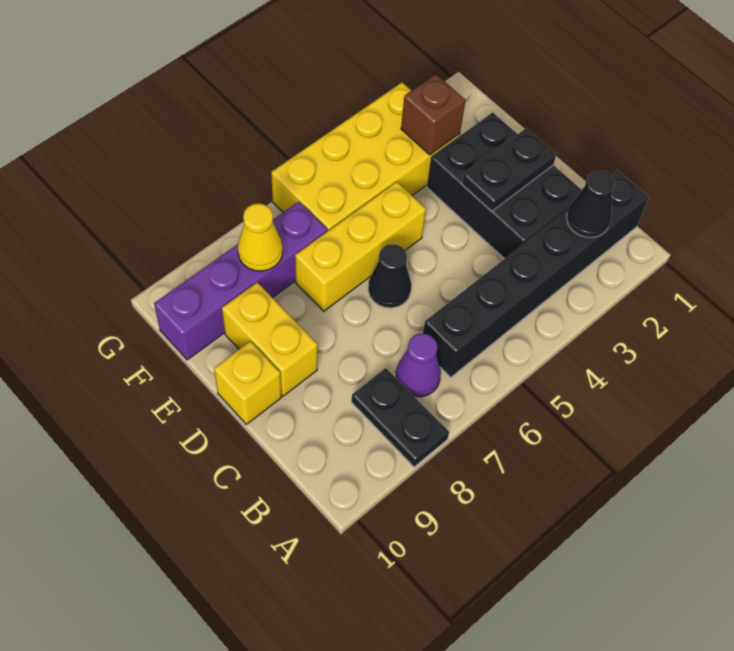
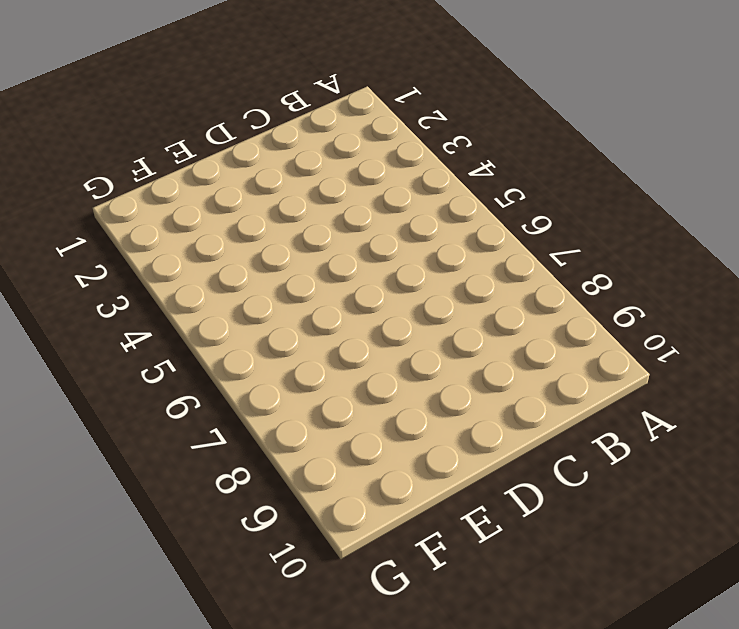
none -> black plate A8:B8 level 1
none -> black brick B1:B6 level 1
none -> purple cone B7 level 1

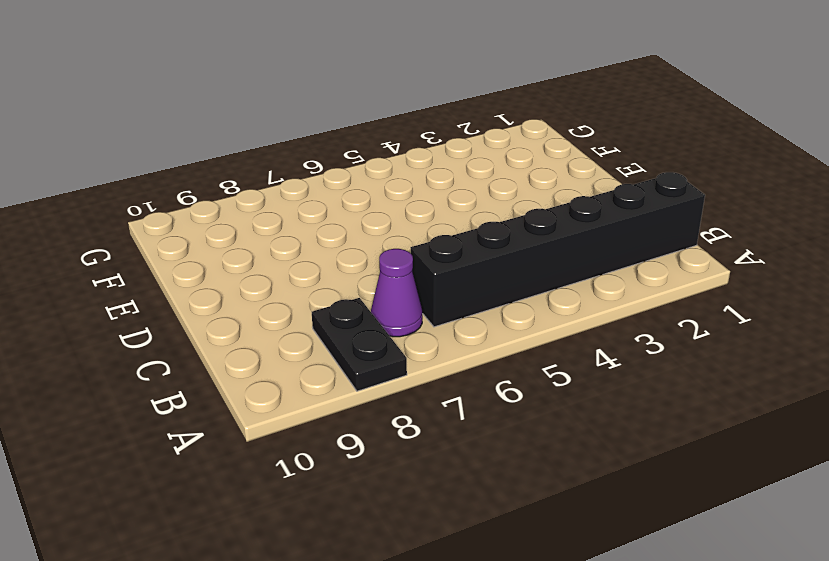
none -> black brick C2:E3 level 1
none -> black cone D6 level 1
none -> yellow brick D9:E9 level 1

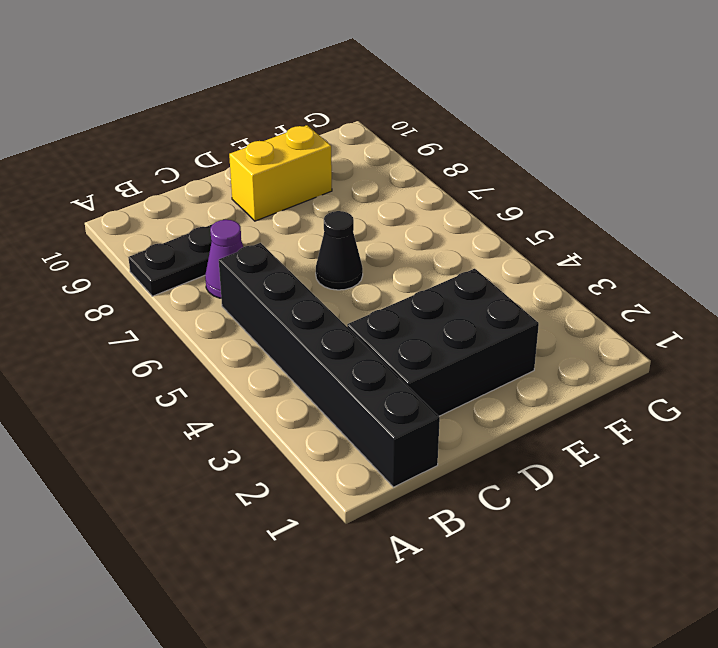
none -> yellow brick D10 level 1
none -> yellow brick E5:E7 level 1
none -> yellow brick F3:G6 level 1

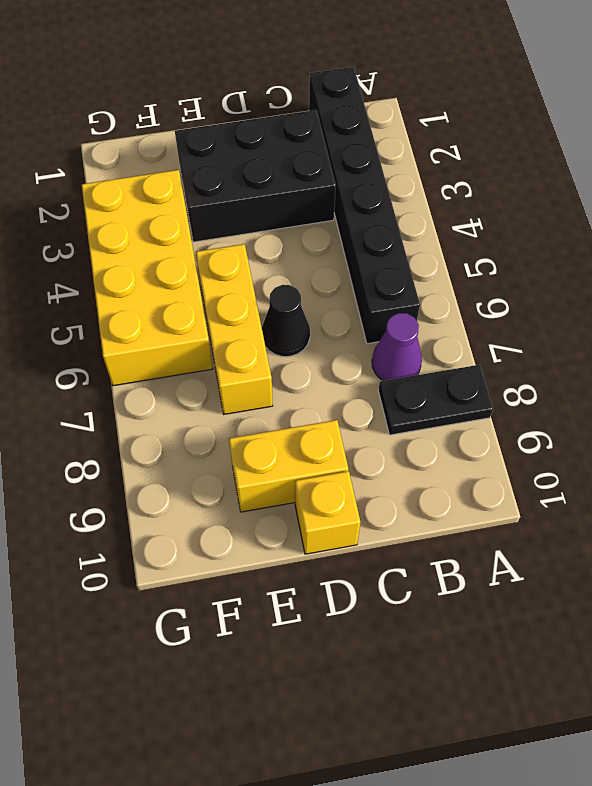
none -> purple brick F7:F10 level 1
none -> black cone B2 level 2
none -> black plate D2:D3 level 2

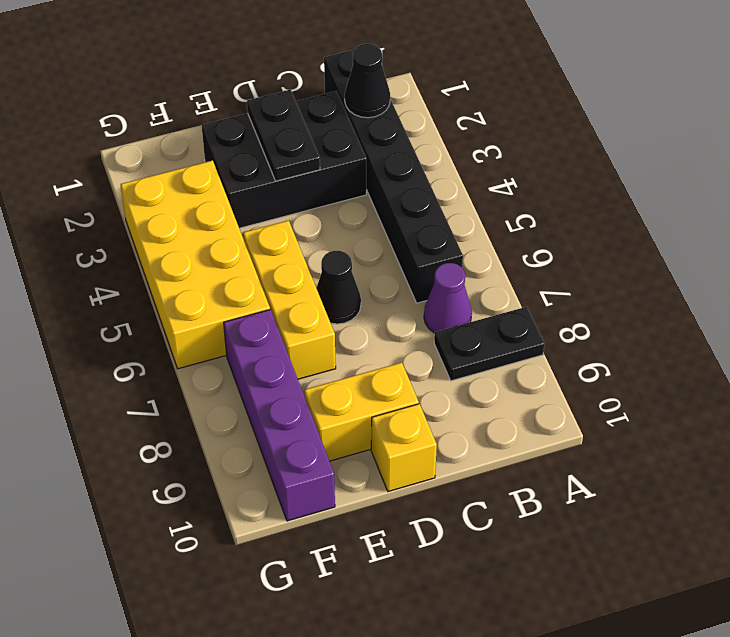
none -> brown brick F3 level 2
none -> yellow cone F8 level 2

